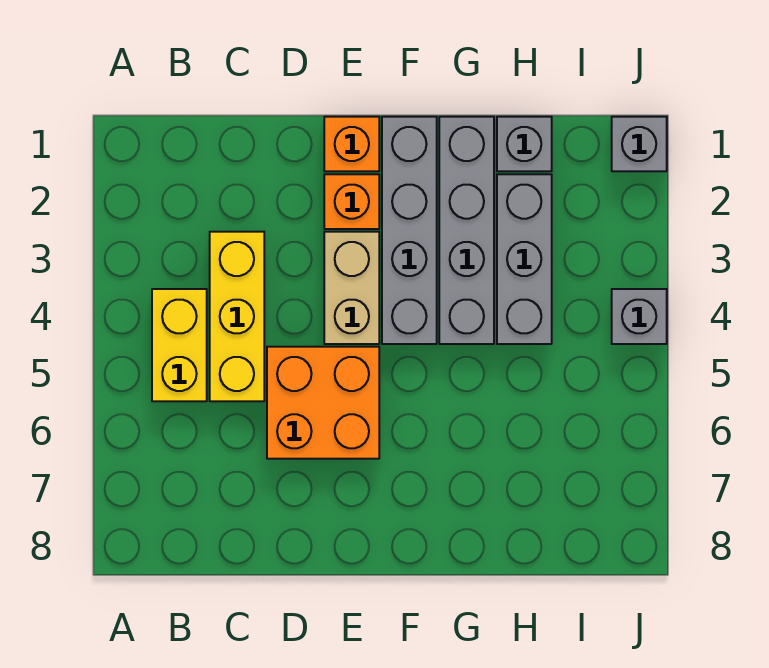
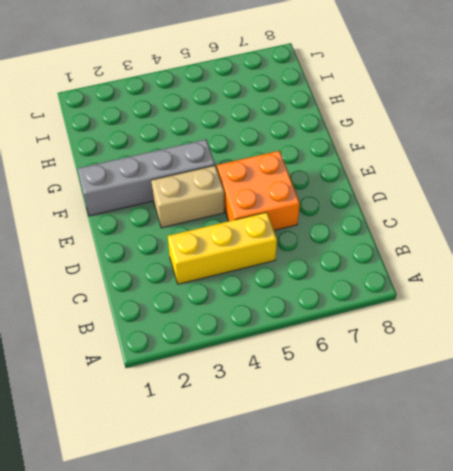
none -> yellow brick B4:B5 level 1
none -> orange brick E1 level 1
none -> orange brick E2 level 1

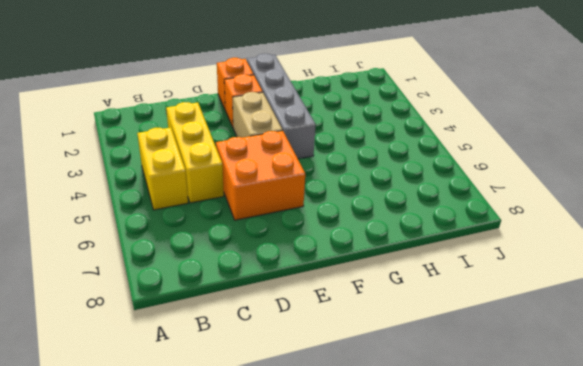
none -> grey brick G1:G4 level 1
none -> grey brick H1 level 1
none -> grey brick H2:H4 level 1

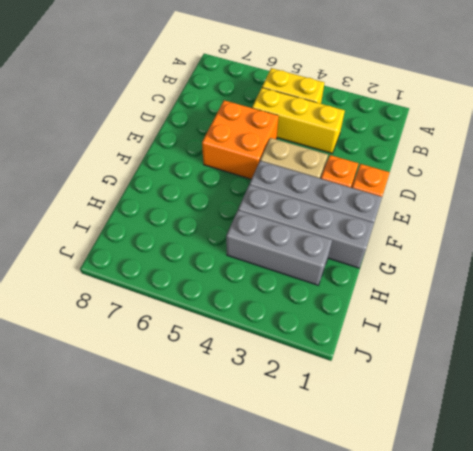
none -> grey brick H1 level 1
none -> grey brick J1 level 1
none -> grey brick J4 level 1

